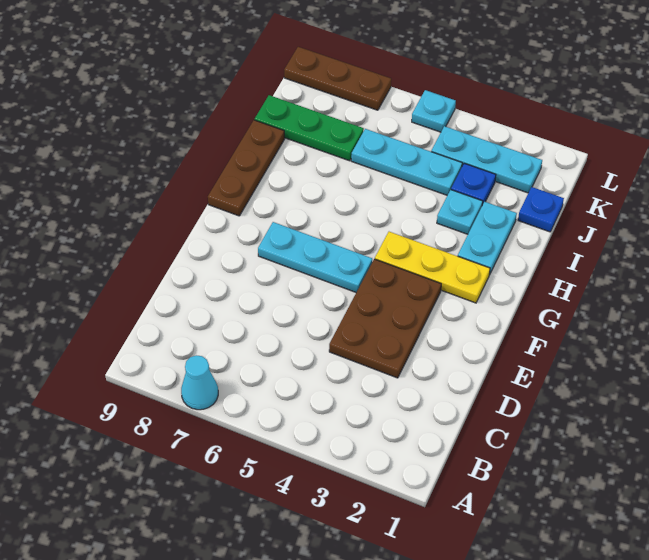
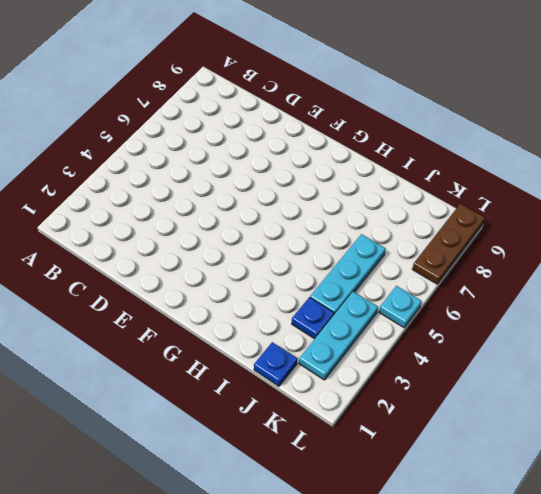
none -> cyan cone A7 level 1
none -> brown plate D3:F4 level 1
none -> cyan plate F5:F7 level 1

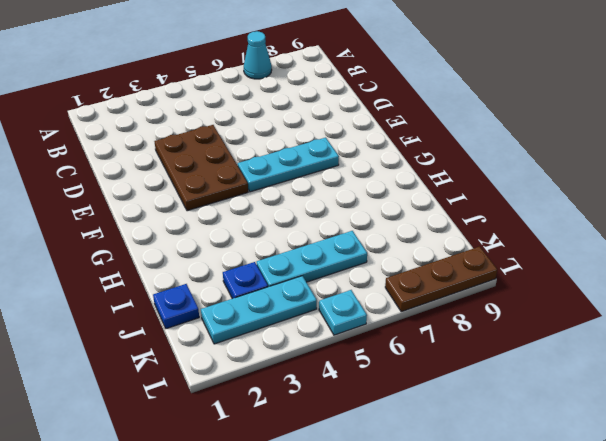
none -> yellow plate G2:G4 level 1
none -> brown plate G9:I9 level 1
none -> cyan plate H2:I2 level 1

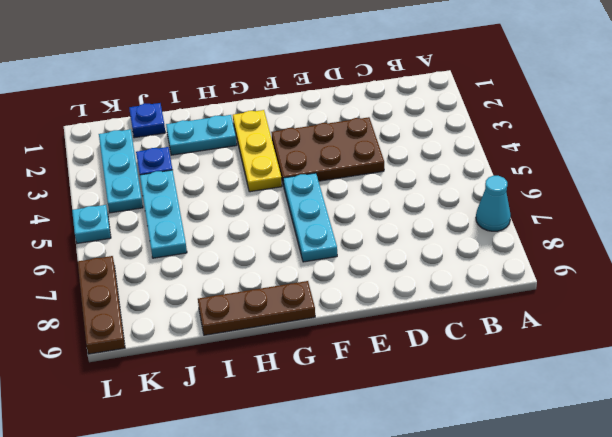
none -> cyan plate I3 level 1
none -> green plate J7:J9 level 1

